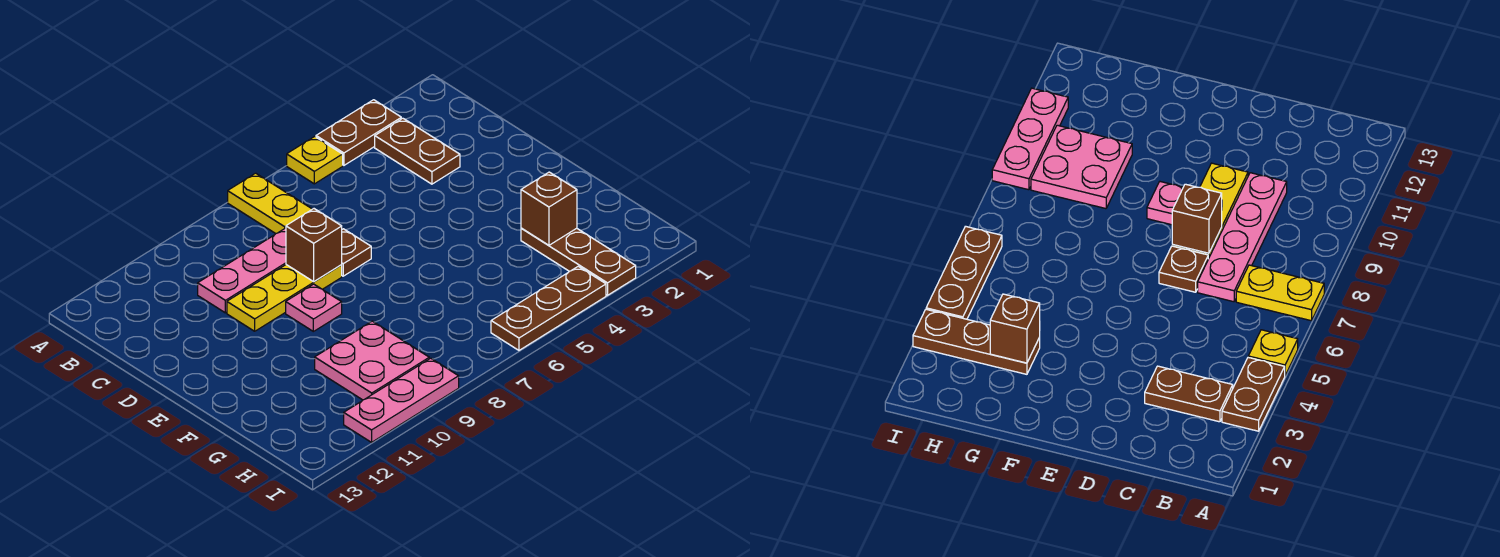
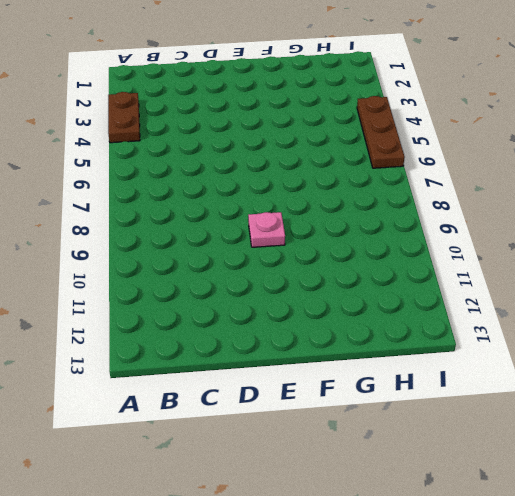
none -> yellow plate A5 level 1
none -> yellow plate A7:B7 level 1
none -> brown plate B3:C3 level 1

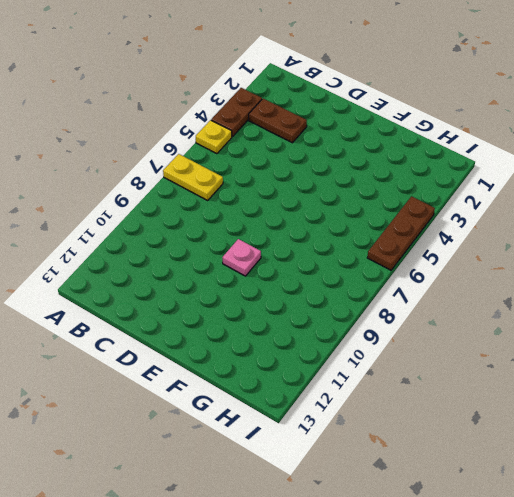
none -> pink plate C7:C10 level 1
none -> brown plate D7 level 1
none -> yellow plate D8:D10 level 1

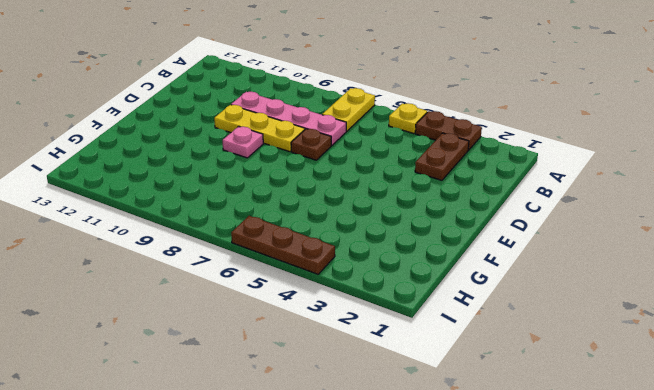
none -> brown plate G3:I3 level 1
none -> pink plate G9:H10 level 1
none -> pink plate I9:I11 level 1

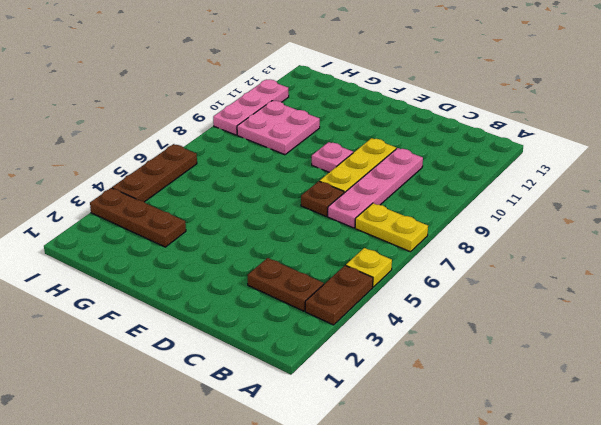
none -> brown brick D8 level 2
none -> brown brick G3 level 2

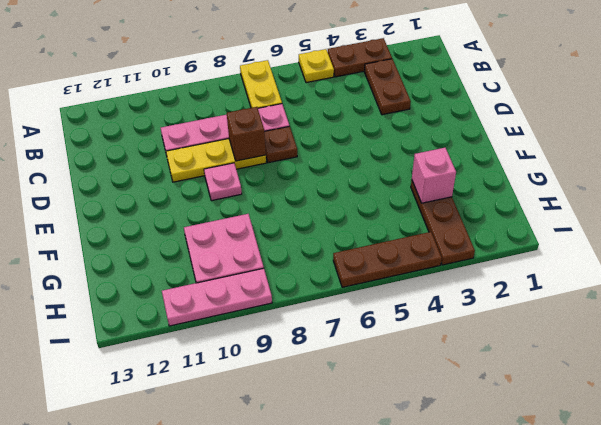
pink brick G3 level 2 -> brown brick G3 level 2

